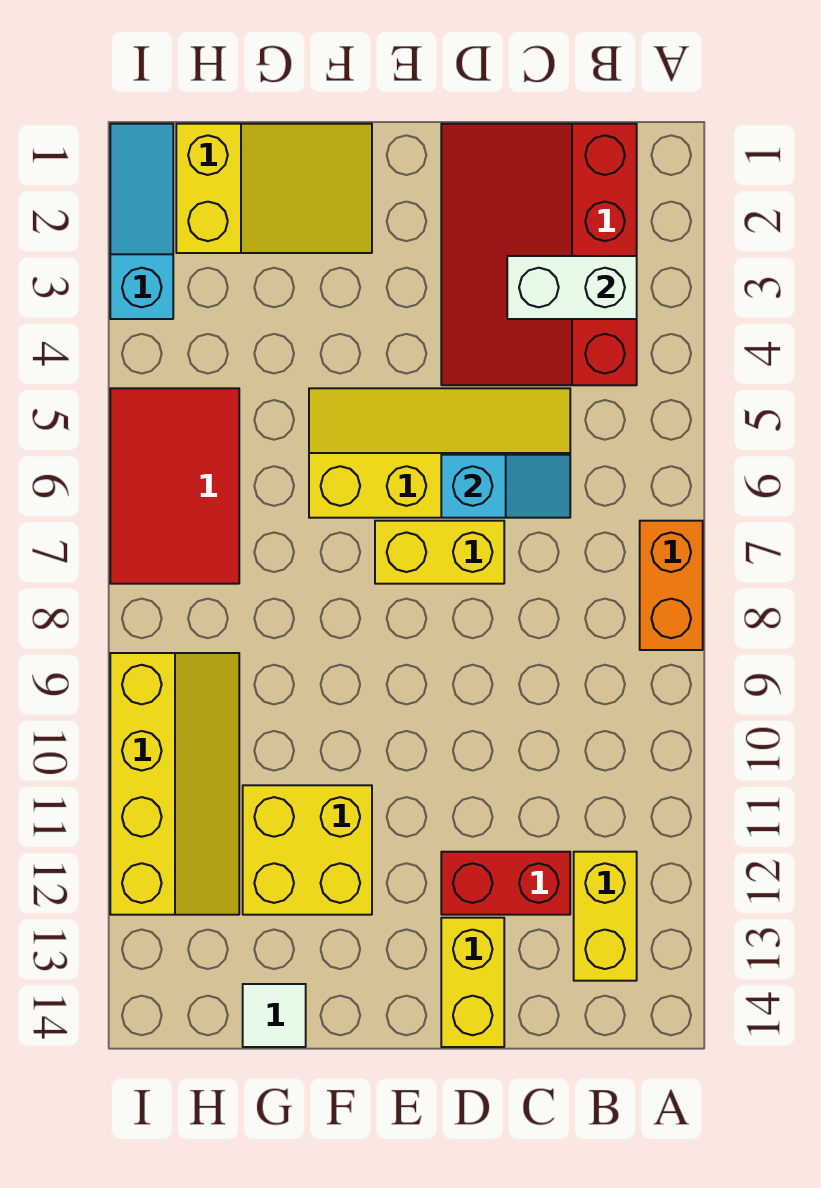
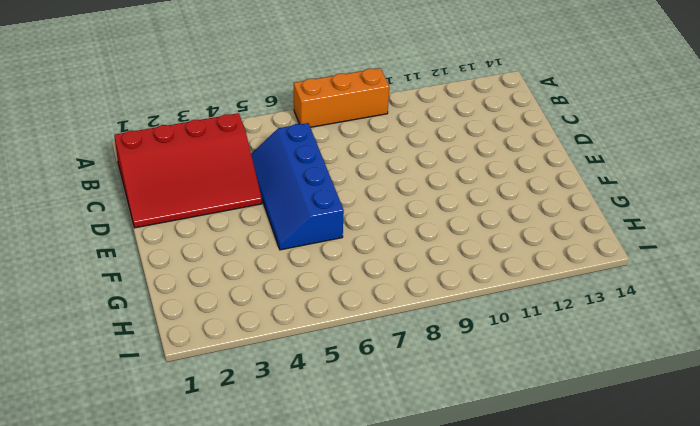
orange brick A7:A9 level 1 -> orange brick A7:A8 level 1
blue slope C5:F6 level 1 top 6 -> yellow slope C5:F6 level 1 top 6
none -> yellow brick B12:B13 level 1
none -> red brick C12:D12 level 1
none -> yellow brick D7:E7 level 1

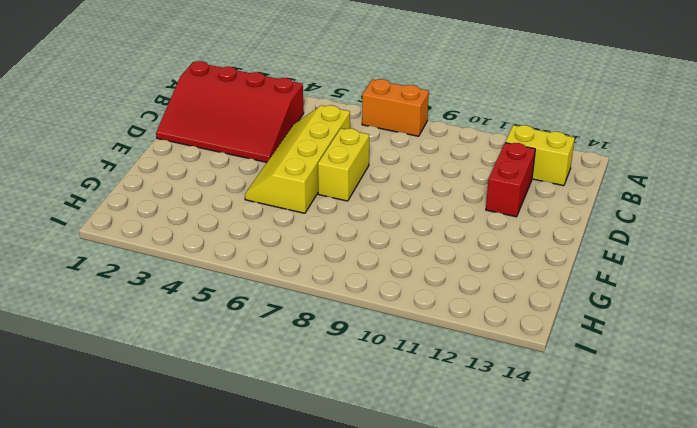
none -> yellow brick D13:D14 level 1
none -> yellow slope F1:H2 level 1 top H
none -> yellow brick F11:G12 level 1

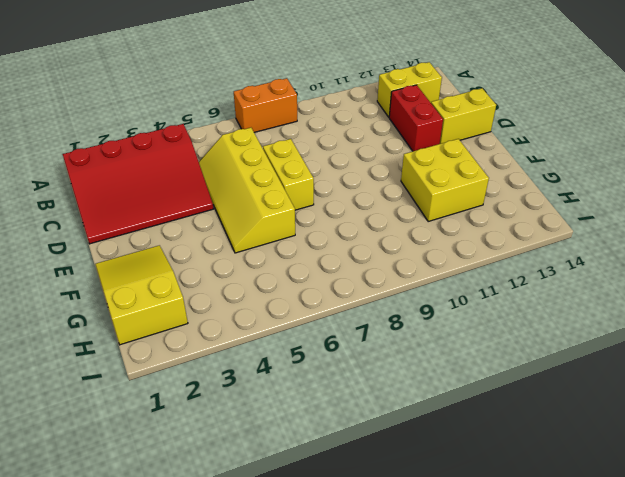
none -> white tile G14 level 1
none -> red tile H5:I7 level 1
none -> yellow slope H9:I12 level 1 top I

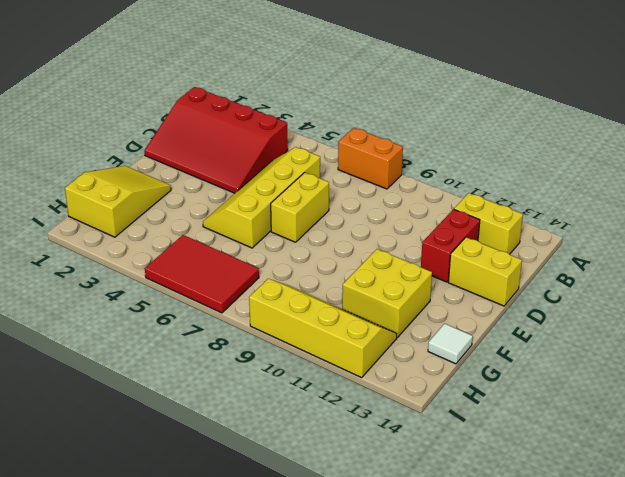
none -> cyan slope I1:I3 level 1 top 3
none -> white brick B3:C3 level 2
none -> cyan slope C6:D6 level 2 top D

